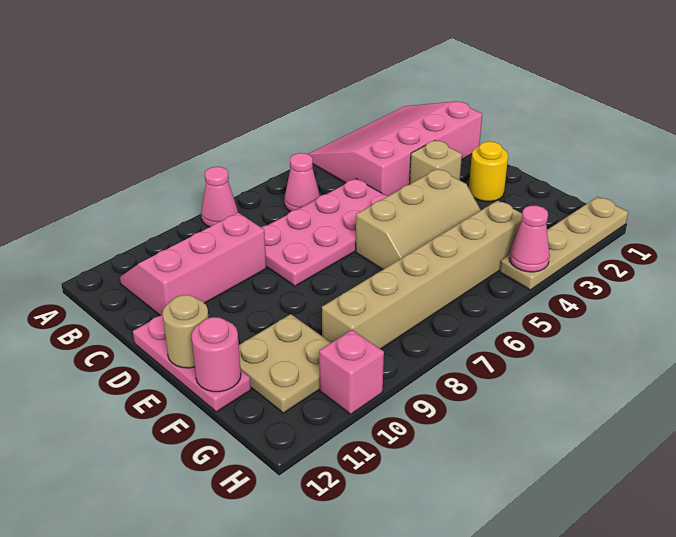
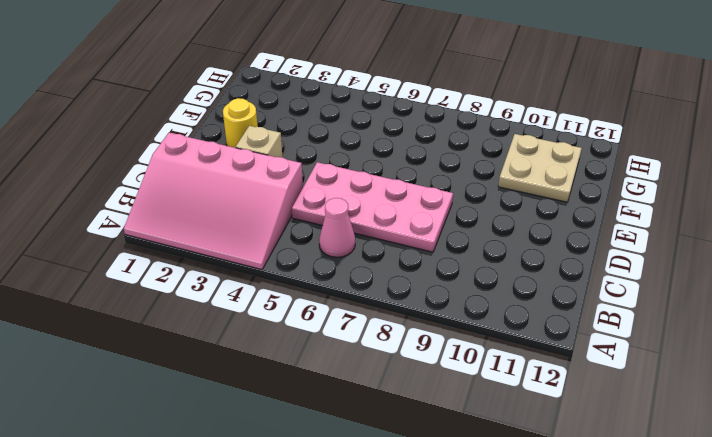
none -> pink cone A8 level 1
none -> pink slope B9:C11 level 1 top C
none -> pink plate D12:F12 level 1

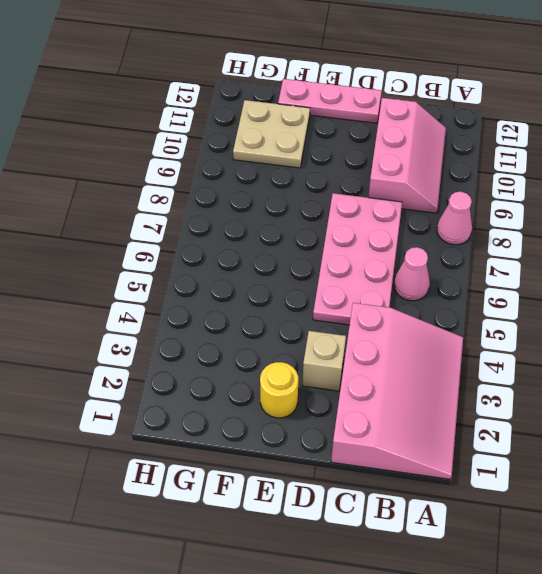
none -> tan slope E4:F6 level 1 top E
none -> tan brick G4:G9 level 1
none -> tan plate H1:H4 level 1

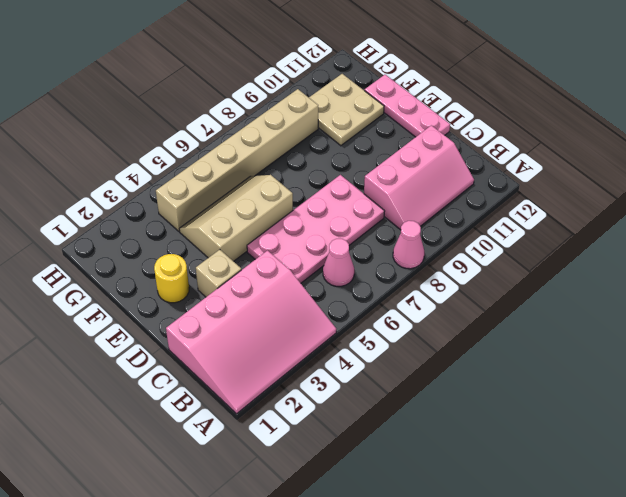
none -> tan plate H1:H4 level 1
none -> pink brick H10 level 1
none -> tan round brick E12 level 2

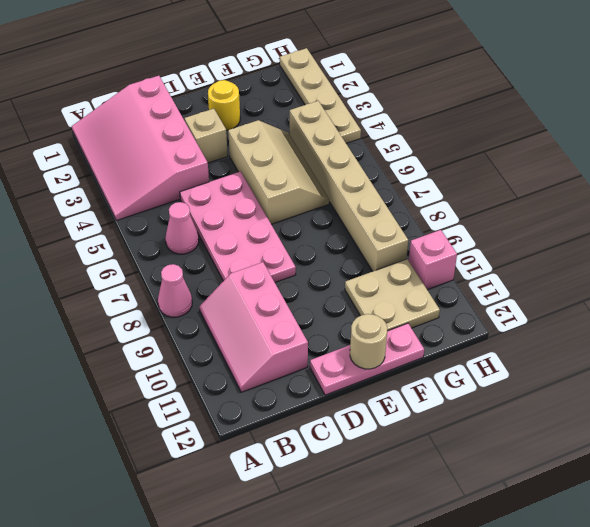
none -> pink round brick F12 level 2
none -> pink cone H4 level 2

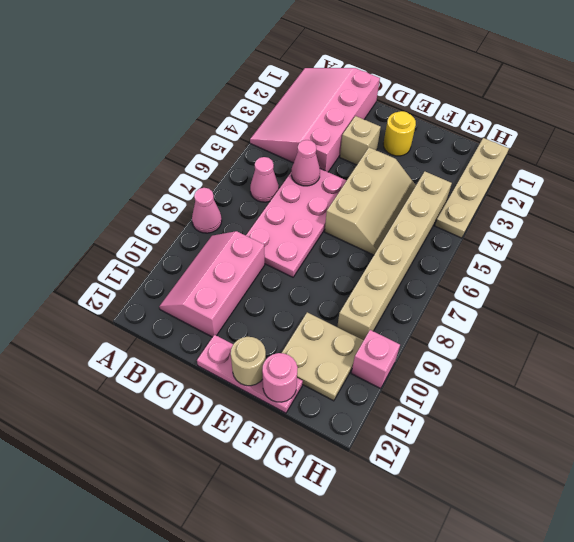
pink cone C5 level 2 -> pink cone H4 level 2

